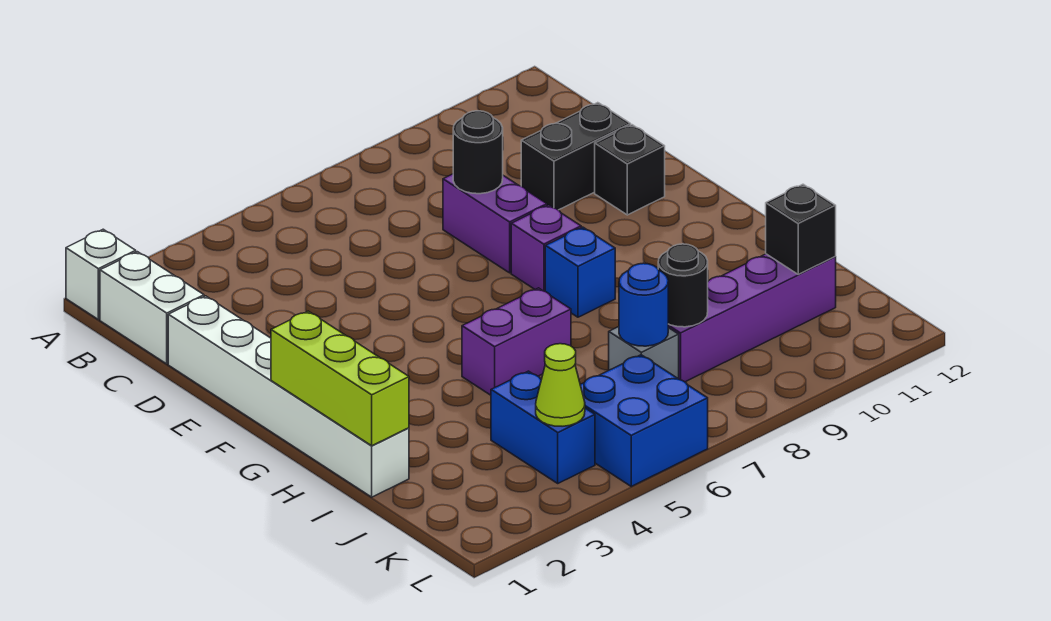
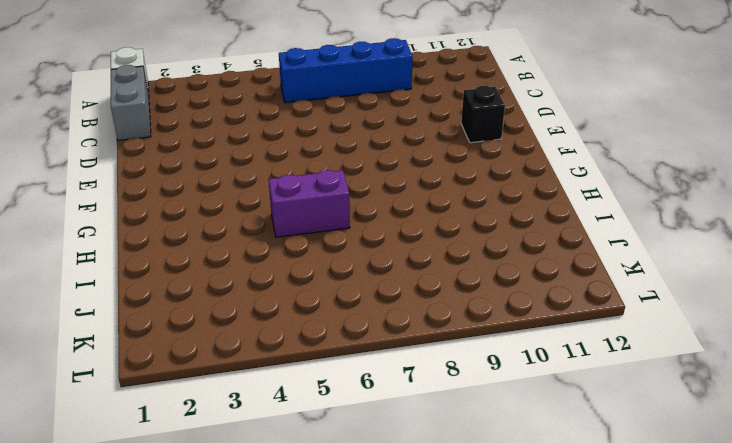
grey brick B1:C1 level 1 -> white brick B1:C1 level 1
blue brick B6:B9 level 1 -> none
none -> white brick D1:I1 level 1
none -> purple brick D8:E8 level 1
none -> black brick D10:D11 level 1

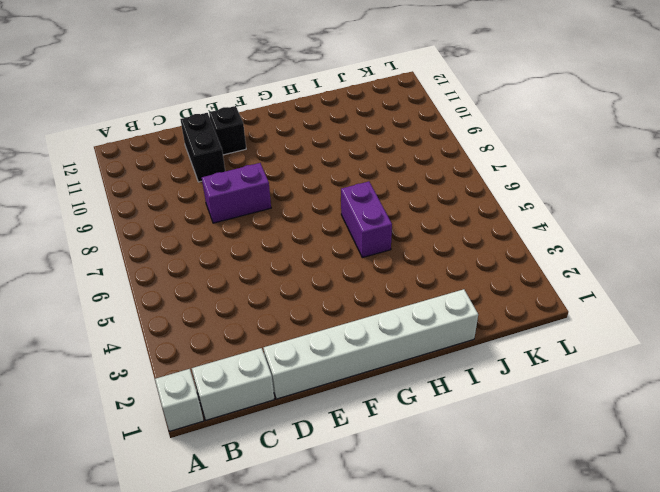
none -> purple brick F8 level 1
none -> blue brick G8 level 1
none -> blue brick J4:K4 level 1

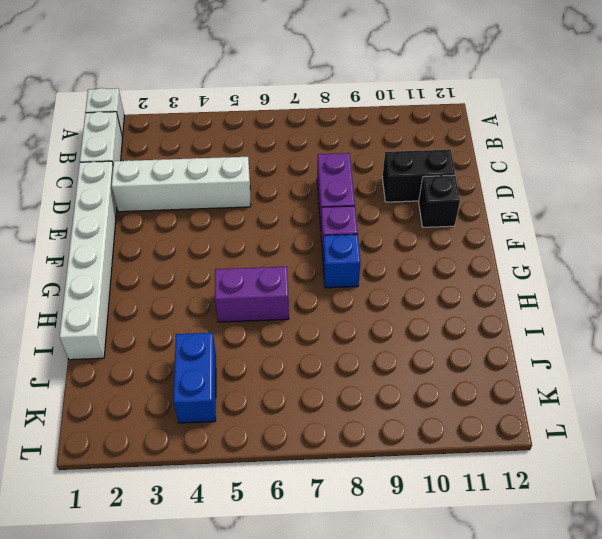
white brick D2:D5 level 1 -> none
none -> grey brick J7 level 1
none -> purple brick J8:J11 level 1
none -> blue brick K5:L6 level 1

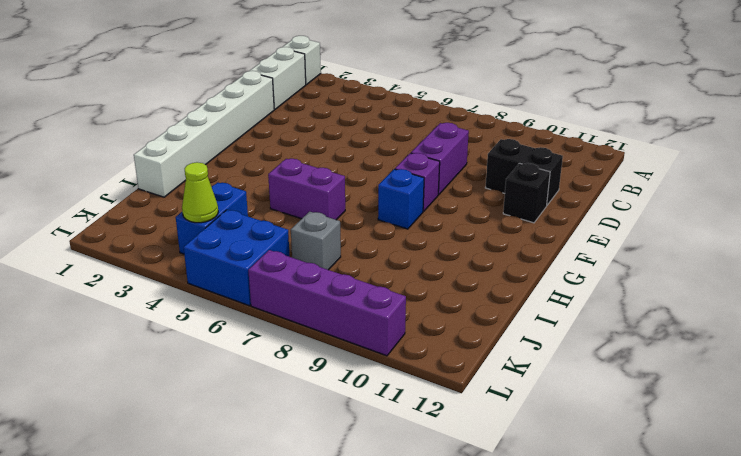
purple brick L7:L10 level 1 -> purple brick J8:J11 level 1
none -> black round brick D8 level 2
none -> lime brick G1:I1 level 2
none -> blue round brick J7 level 2

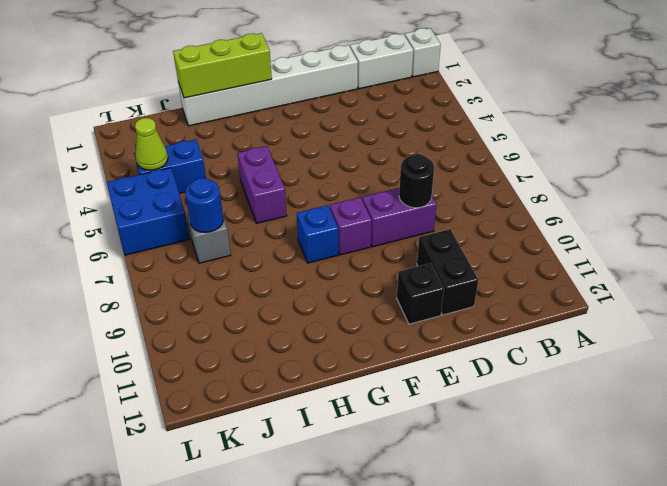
none -> purple brick J8:J11 level 1
none -> black round brick J8 level 2
none -> black brick J11 level 2

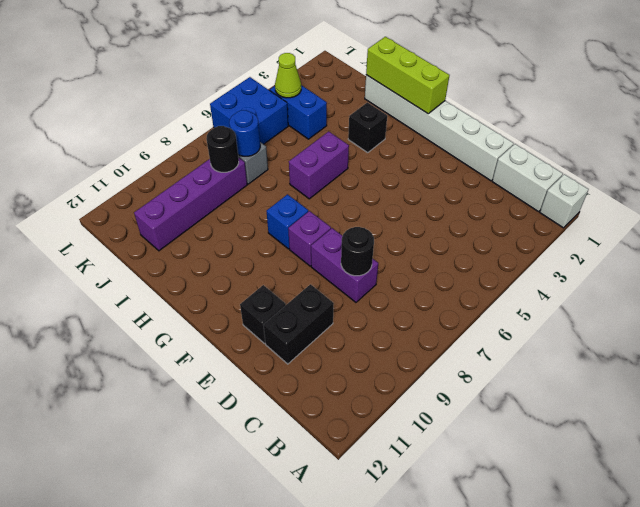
black brick H3 level 1 -> black brick J11 level 2

